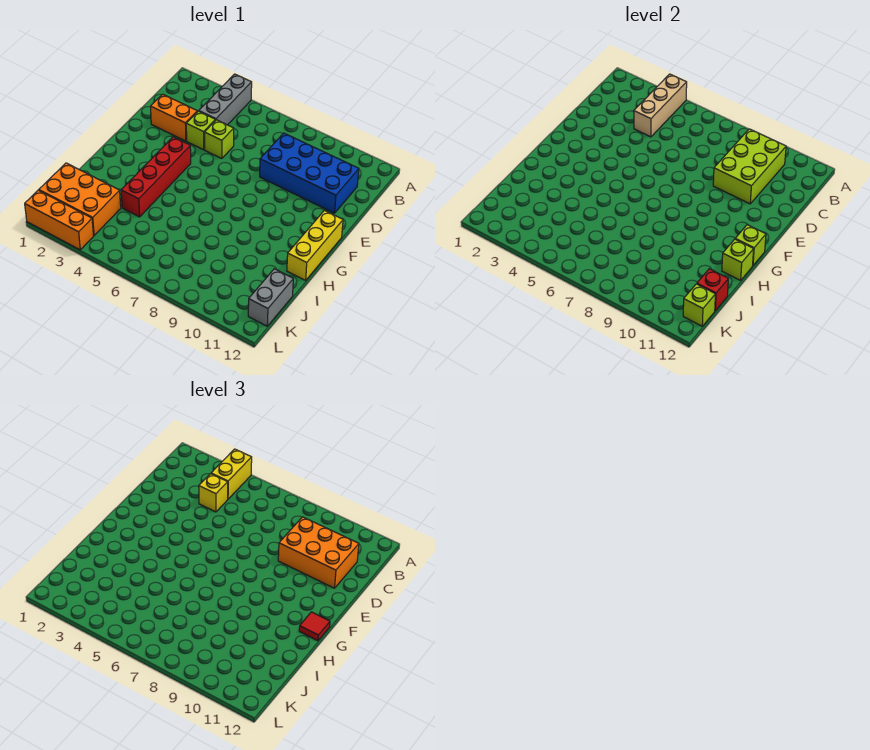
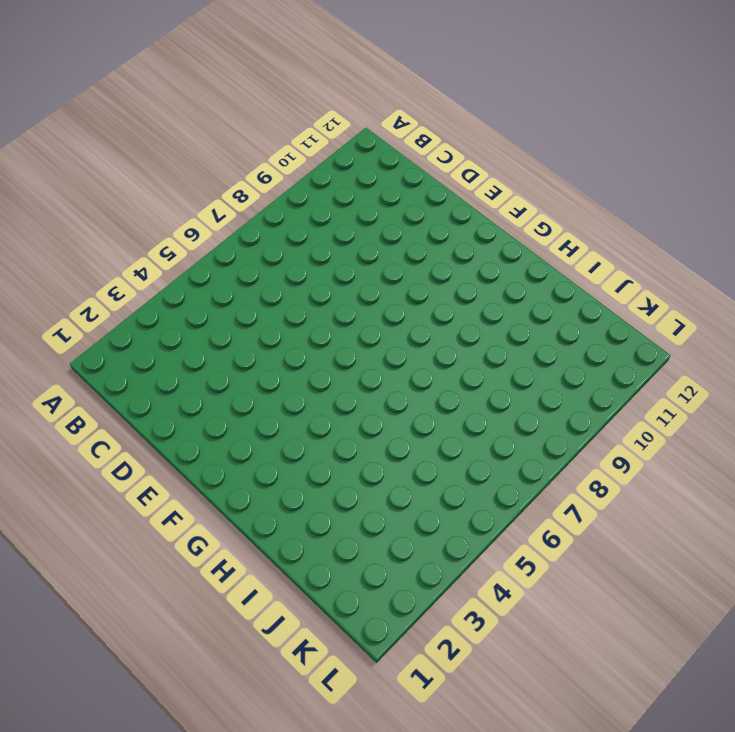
none -> grey brick A4:C4 level 1
none -> blue brick C8:D11 level 1
none -> orange brick D2:D3 level 1

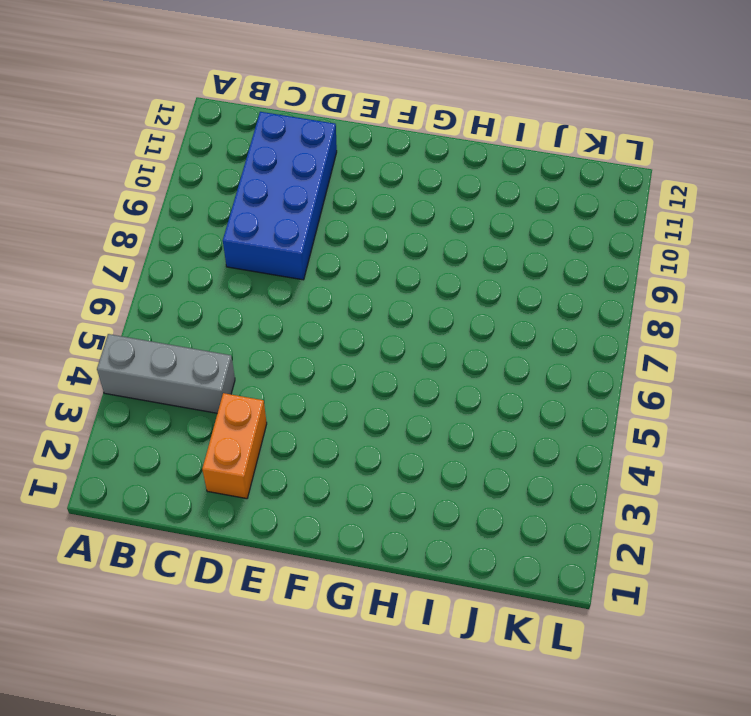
none -> lime brick D4 level 1
none -> lime brick D5 level 1
none -> red brick F4:I4 level 1

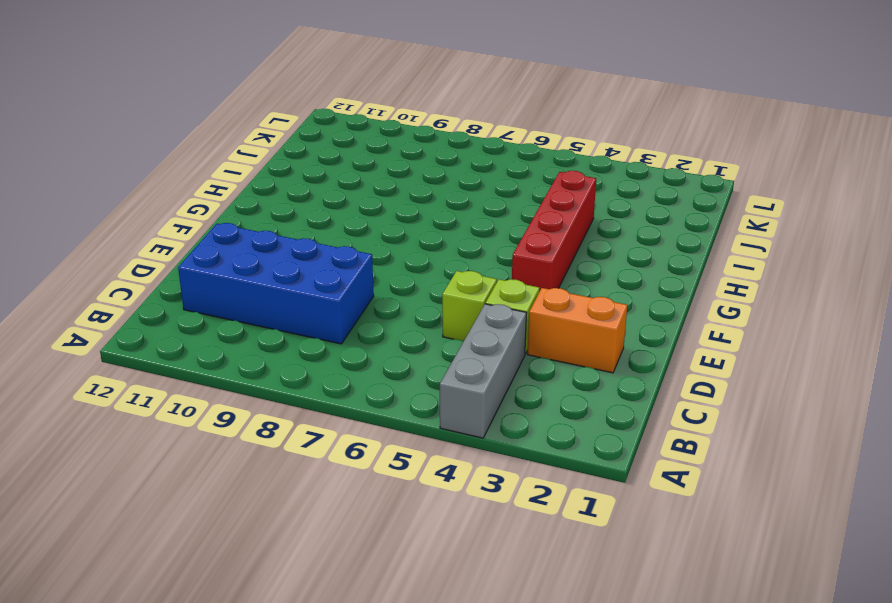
none -> yellow brick F12:H12 level 1
none -> orange brick J1:K3 level 1
none -> grey brick J12:K12 level 1

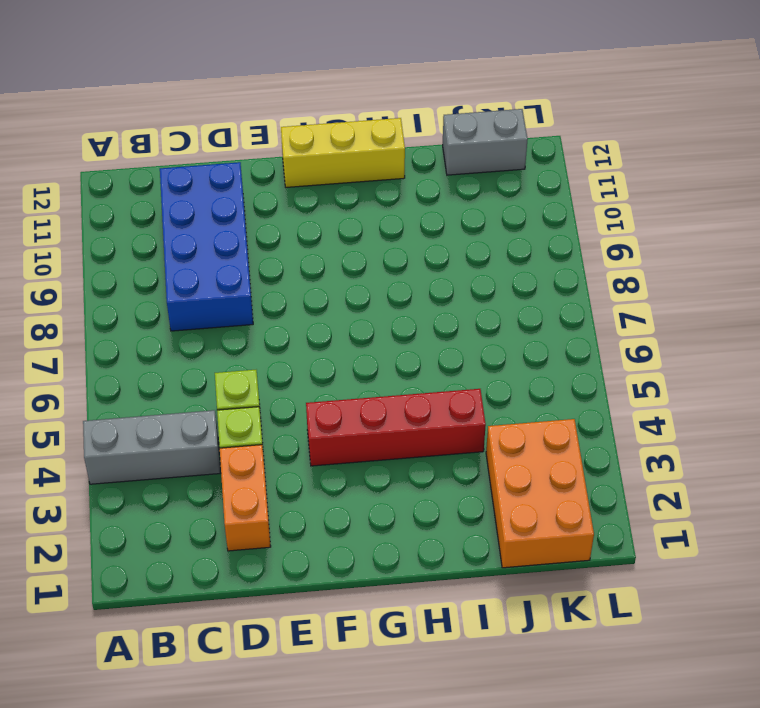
none -> orange brick L1:L3 level 1
none -> tan brick A4:C4 level 2
none -> lime brick B9:D10 level 2

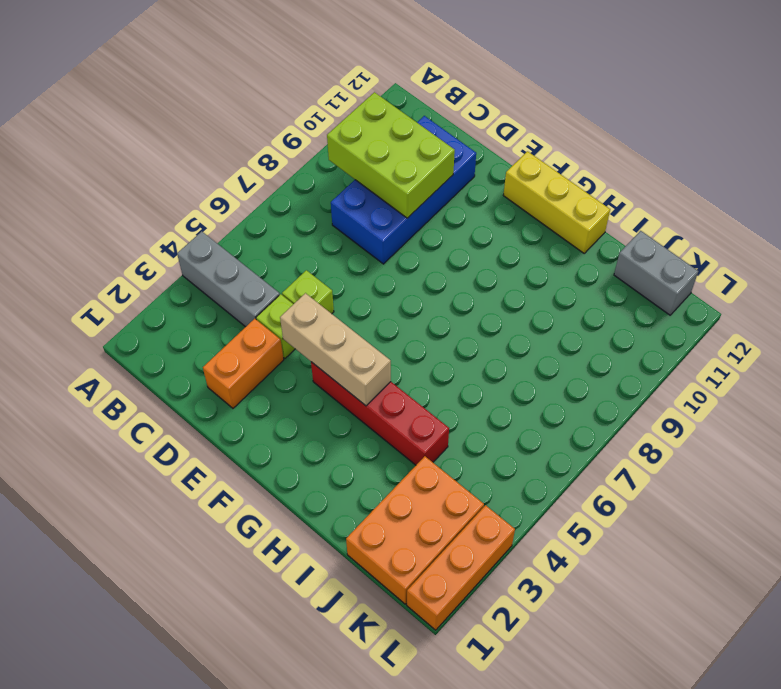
tan brick E4:G4 level 2 -> tan brick A4:C4 level 2
none -> lime brick G12 level 2
none -> lime brick H12 level 2
none -> red brick J12 level 2

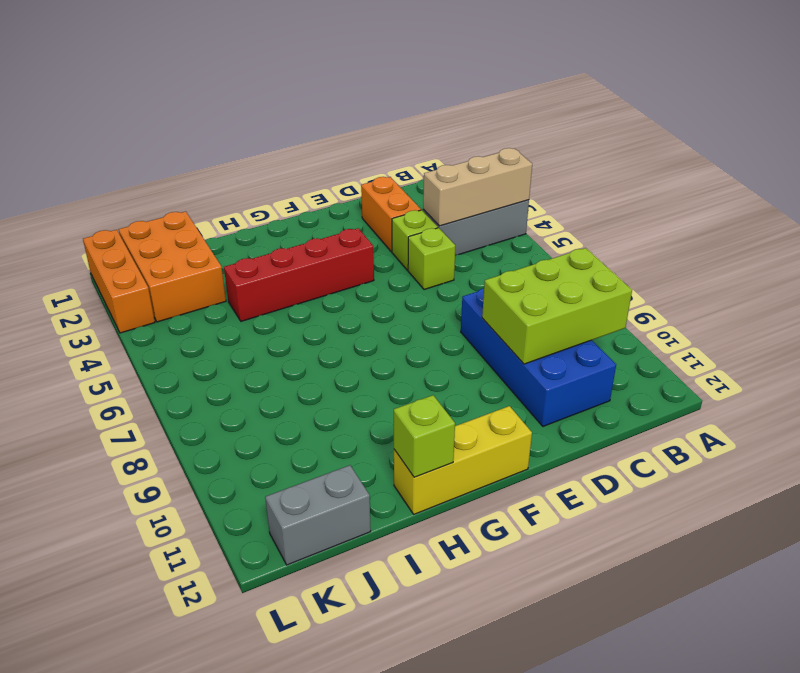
none -> lime brick G12 level 2
none -> red brick J12 level 2
none -> lime brick K12 level 2

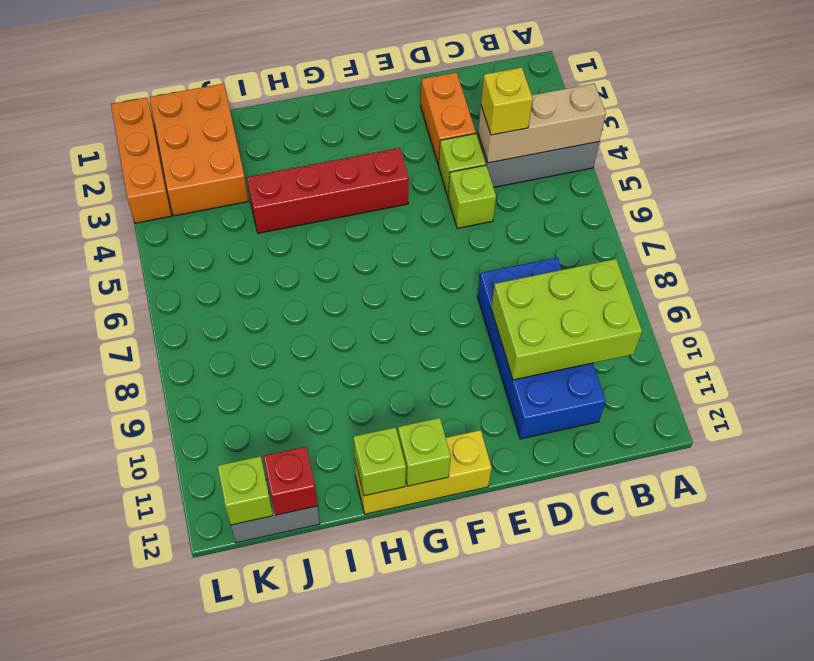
none -> yellow brick A4:B4 level 3
none -> orange brick C9:D11 level 3
none -> red tile G12 level 3

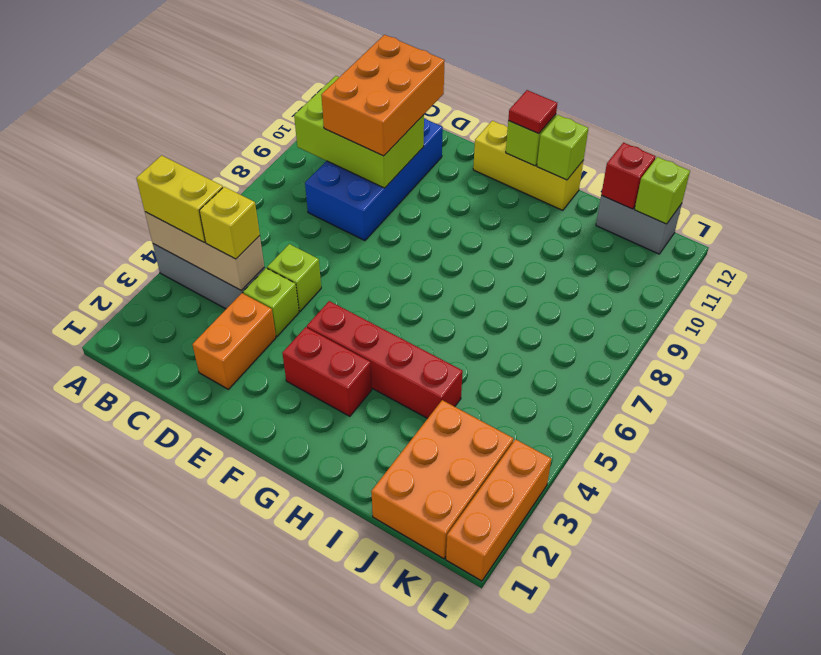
red brick F3:G3 level 1 -> none

